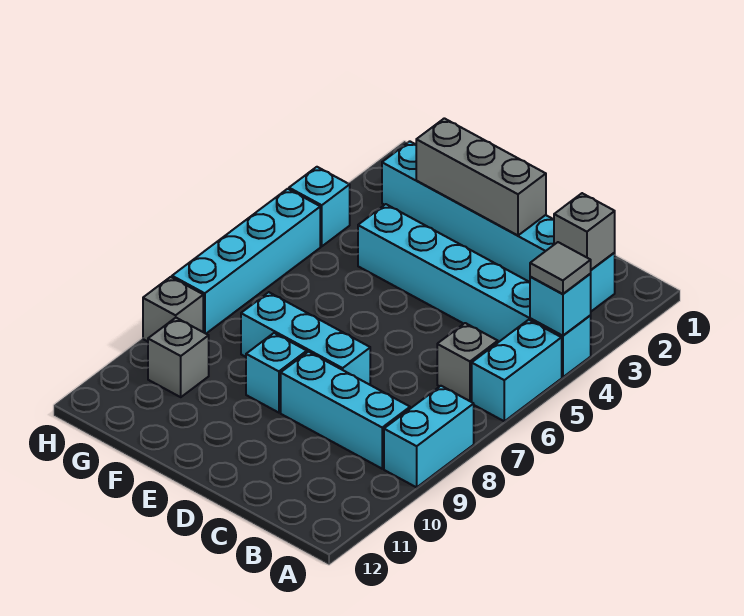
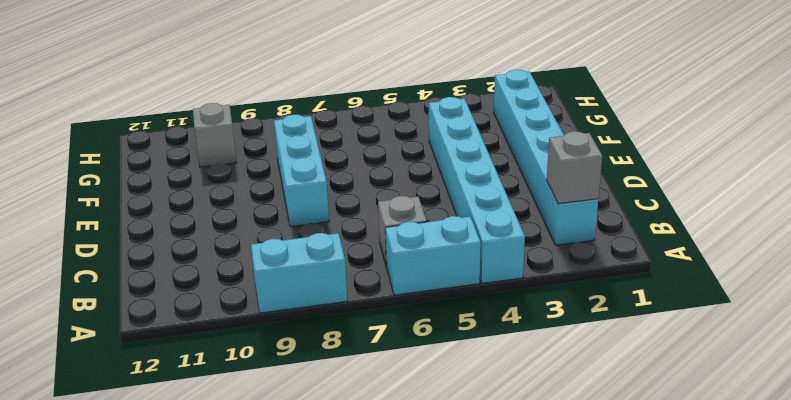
none -> cyan brick B9:D9 level 1
none -> cyan brick E9 level 1
none -> cyan brick H4 level 1

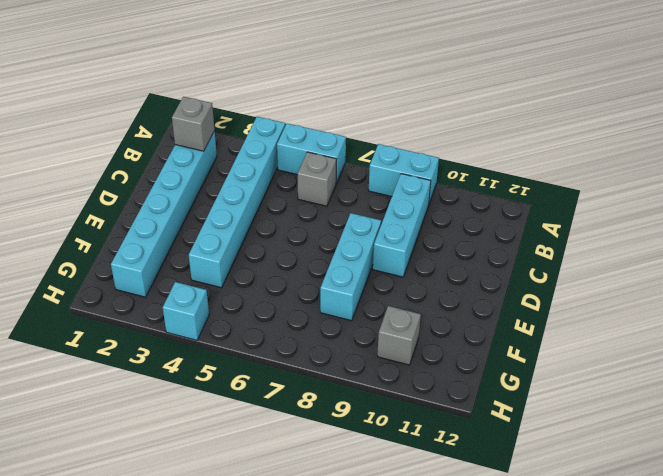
none -> cyan brick E9 level 1
none -> cyan brick H5:H8 level 1
none -> grey brick H9 level 1

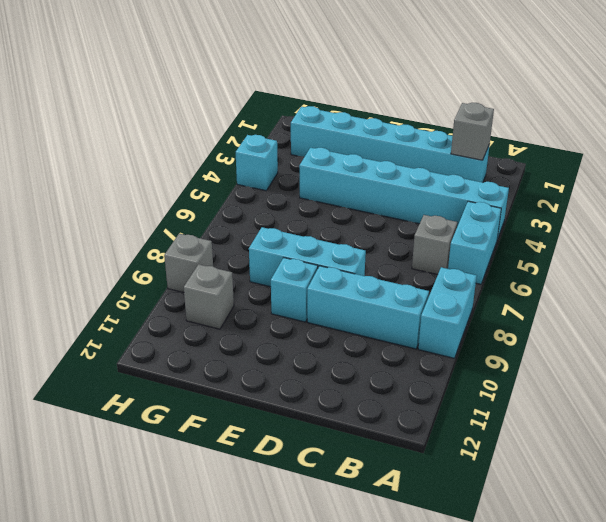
none -> cyan brick H5:H8 level 1
none -> cyan brick A4 level 2
none -> grey brick D2:F2 level 2

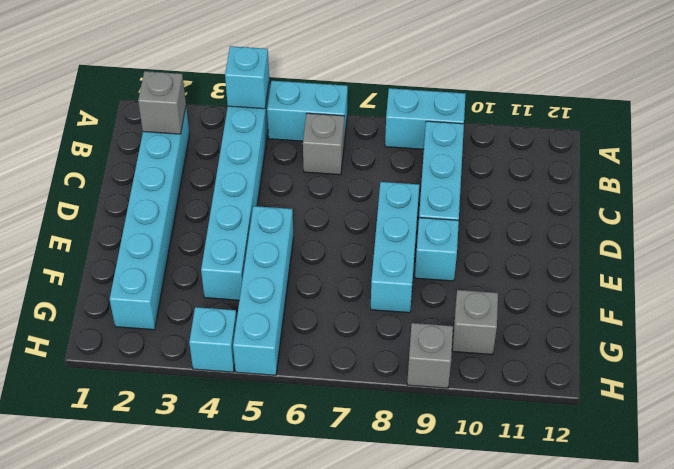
cyan brick E5:H5 level 1 -> cyan brick H5:H8 level 1
none -> grey brick D2:F2 level 2
none -> grey tile A4 level 3

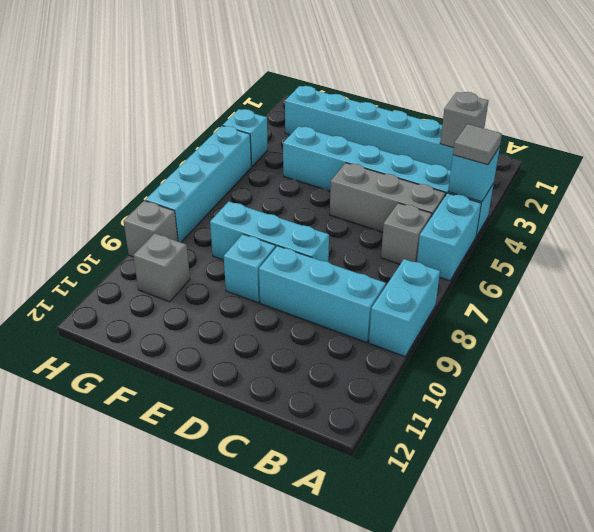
grey brick B5:D5 level 1 -> grey brick D2:F2 level 2

